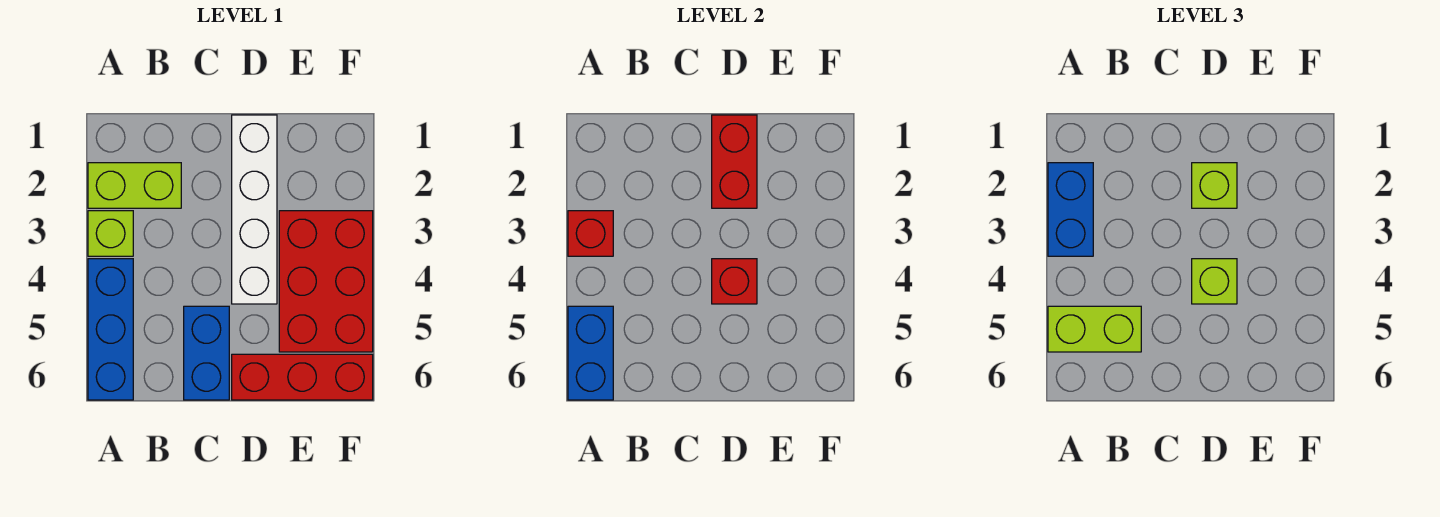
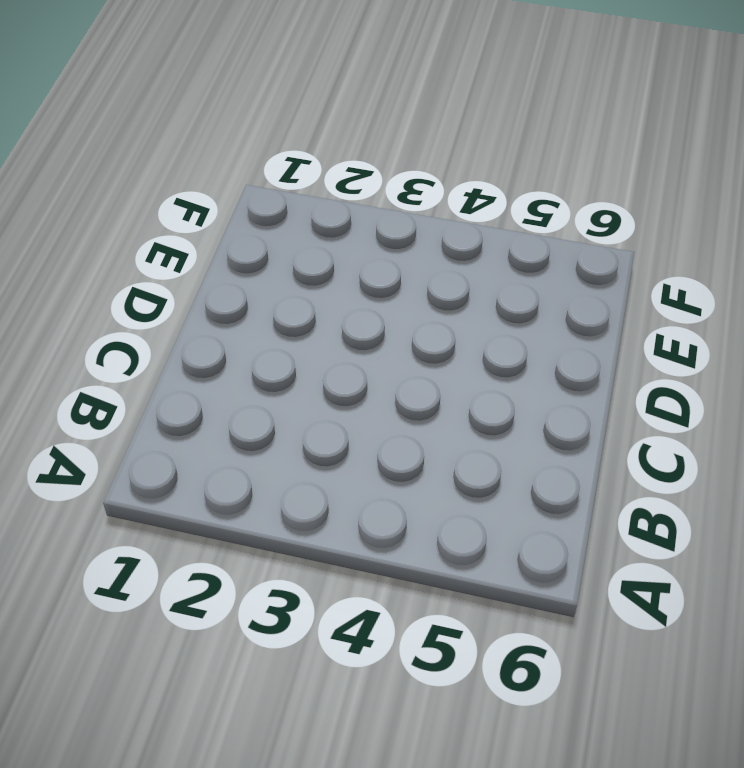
none -> lime brick A2:B2 level 1
none -> lime brick A3 level 1
none -> blue brick A4:A6 level 1

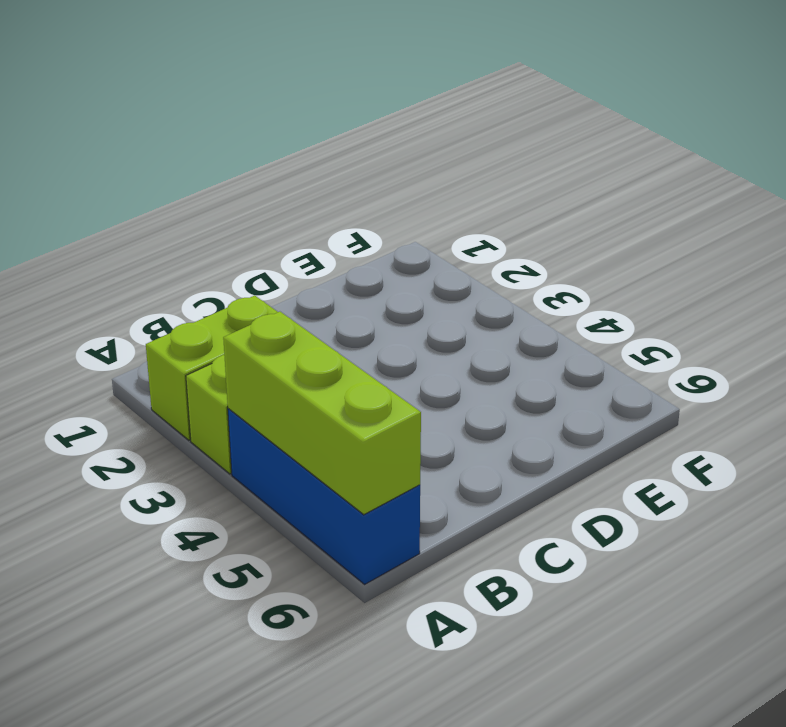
lime brick A4:A6 level 2 -> blue brick A5:A6 level 2
none -> blue brick C5:C6 level 1
none -> white brick D1:D4 level 1
none -> red brick D6:F6 level 1

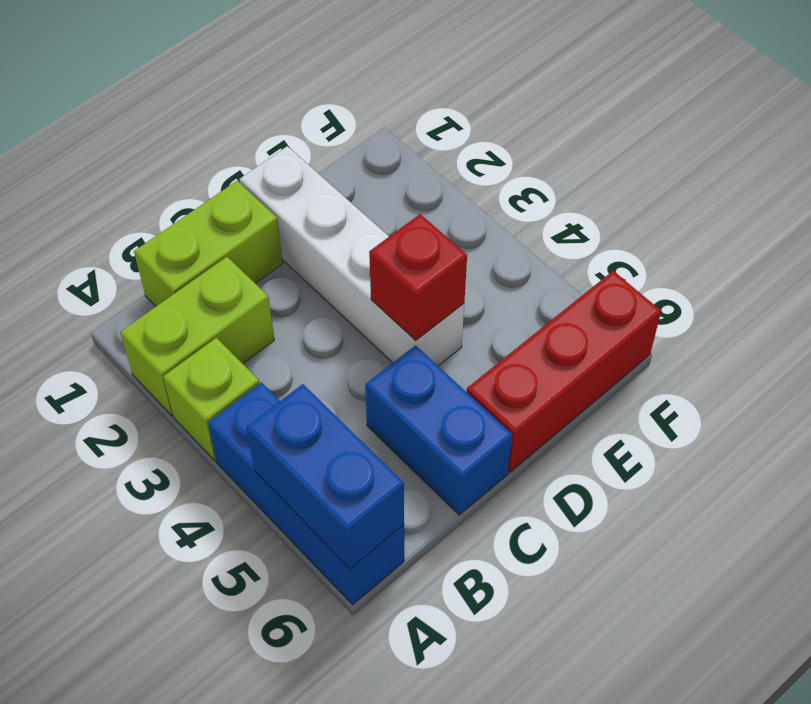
lime brick B1:C1 level 1 -> lime brick A5:B5 level 3
none -> red brick E3:F5 level 1
none -> red brick A3 level 2
none -> red brick D1:D2 level 2

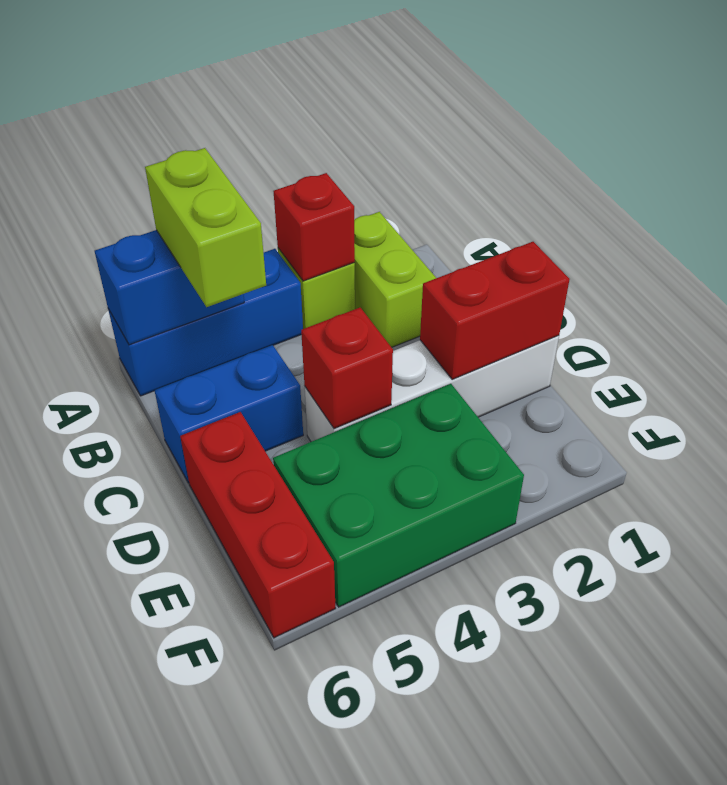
green brick E3:F5 level 1 -> red brick E3:F5 level 1
none -> blue brick A2:A3 level 3
none -> lime brick D2 level 3
none -> lime brick D4 level 3

